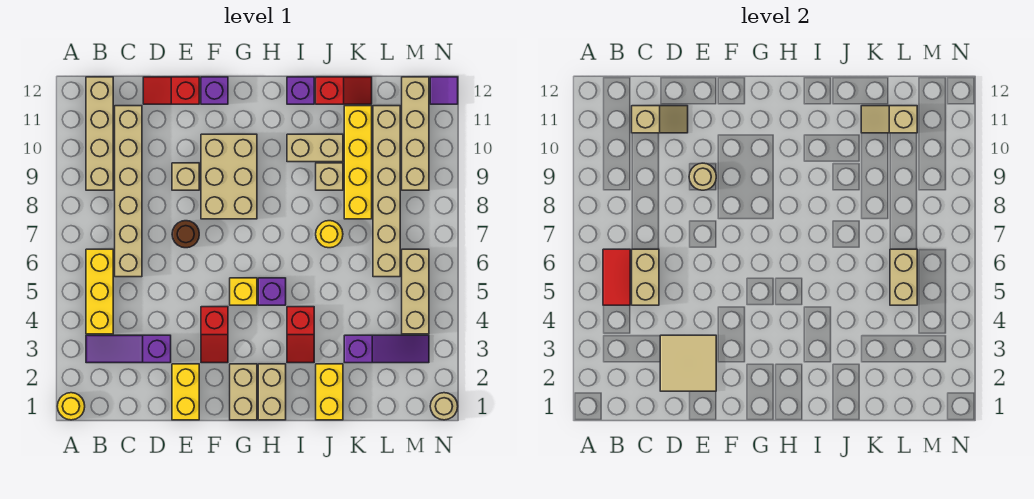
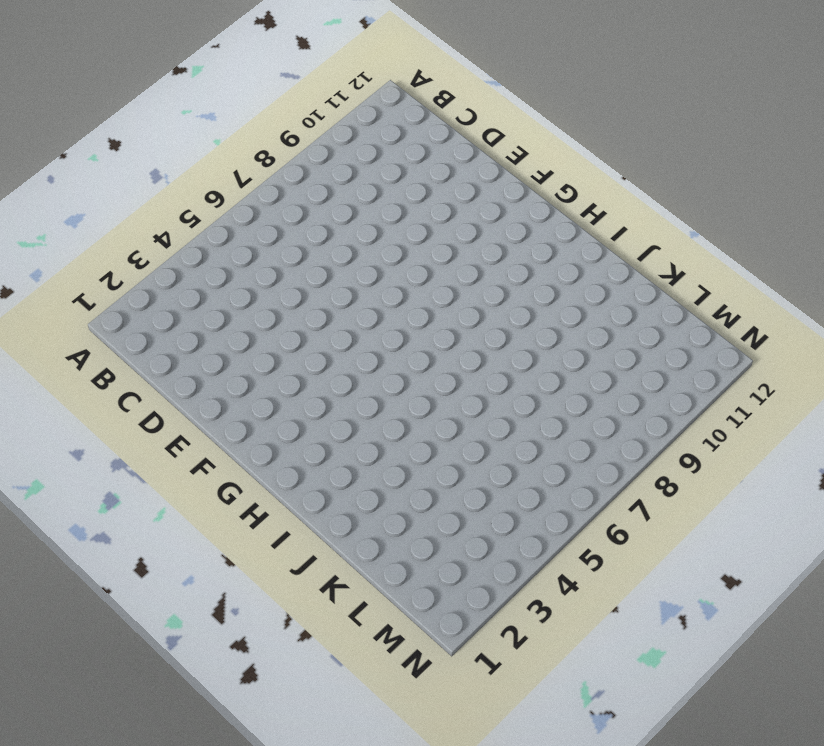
none -> yellow round brick A1 level 1
none -> purple slope B3:D3 level 1 top D
none -> yellow brick B4:B6 level 1
none -> tan brick B9:B12 level 1

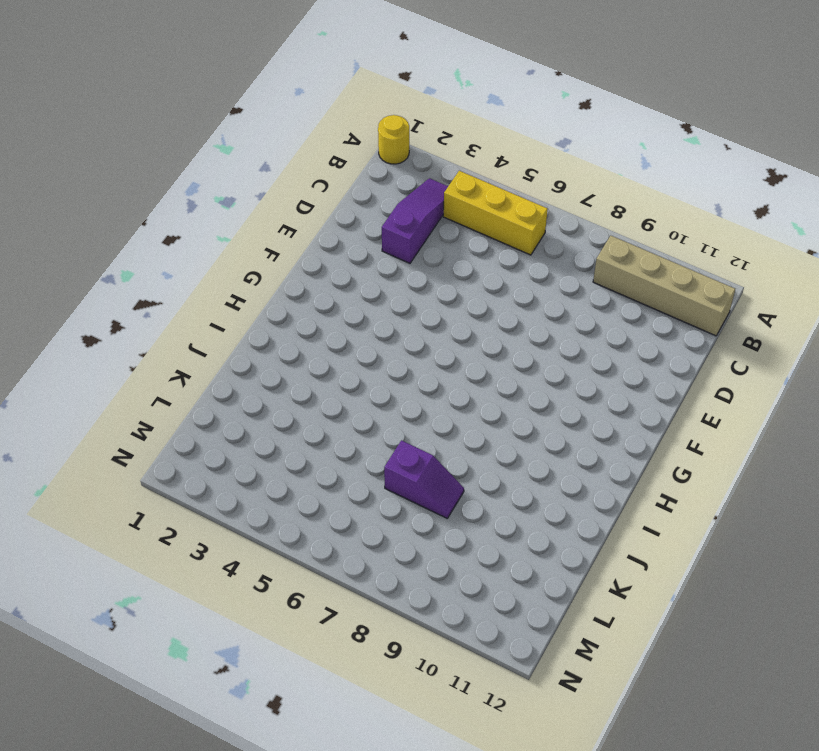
purple slope K7:K8 level 1 top 7 -> yellow brick K8:K11 level 1
none -> tan brick C6:C11 level 1
none -> red slope D12:E12 level 1 top E
none -> yellow brick E1:E2 level 1
none -> brown round brick E7 level 1

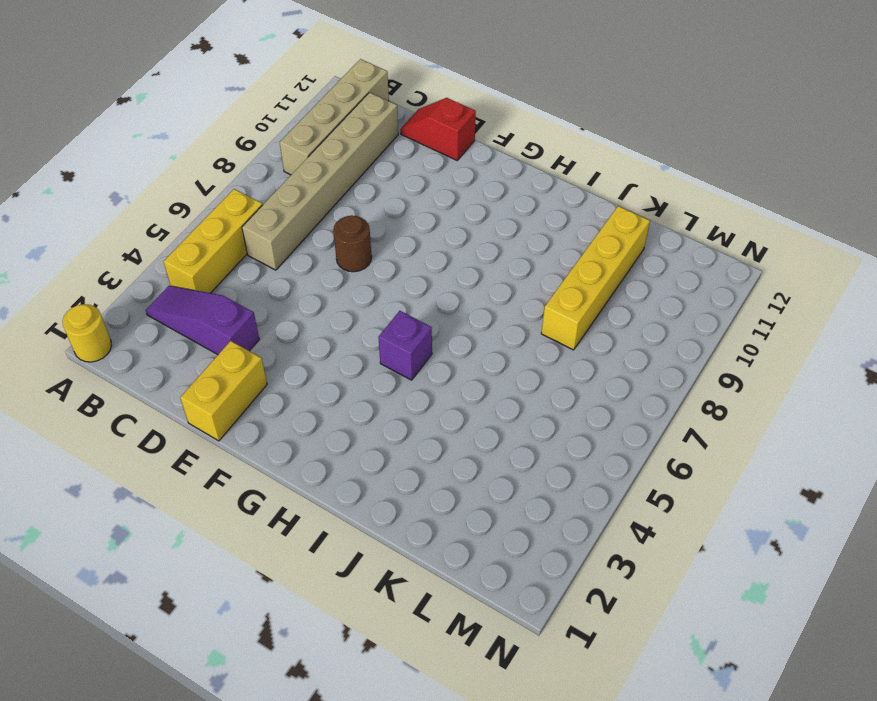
none -> tan brick E9 level 1
none -> red slope F3:F4 level 1 top 4
none -> tan brick F8:G10 level 1
none -> purple brick F12 level 1

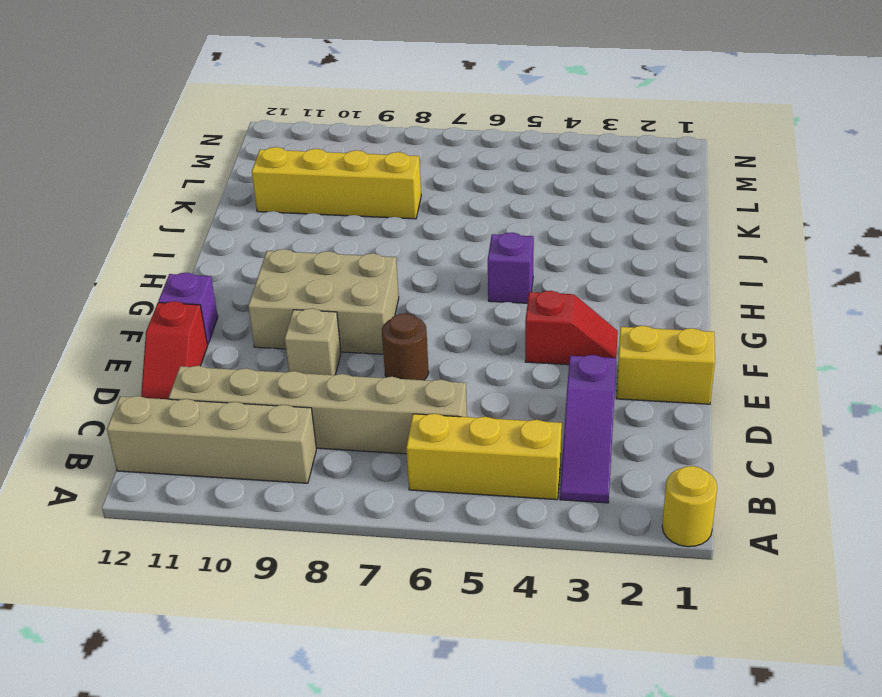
none -> tan brick G1:G2 level 1
none -> yellow brick G5 level 1
none -> tan brick H1:H2 level 1
none -> red slope I3:I4 level 1 top 4

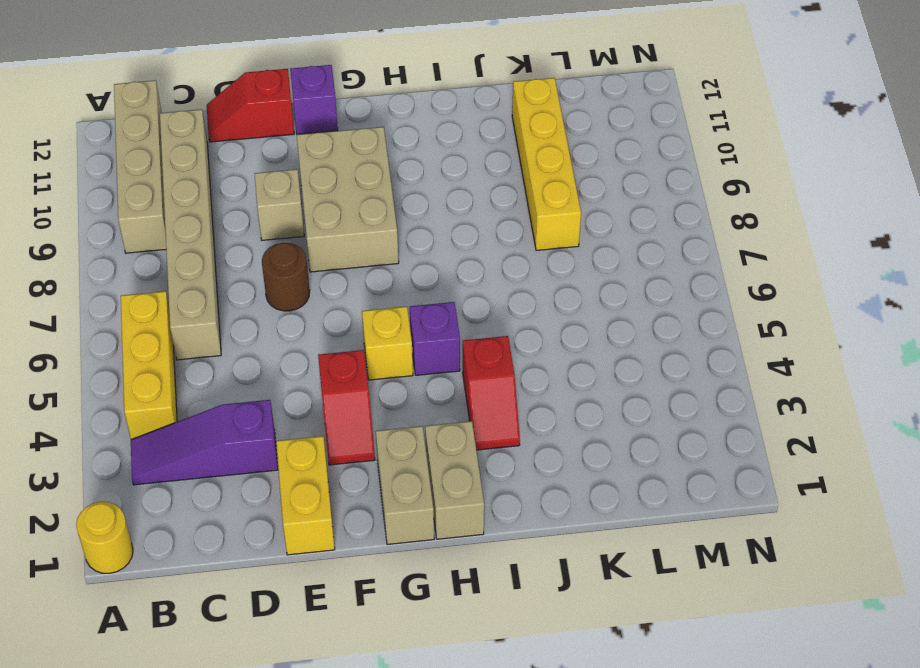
none -> tan brick I10:J10 level 1
none -> purple brick I12 level 1
none -> yellow brick J1:J2 level 1
none -> yellow round brick J7 level 1

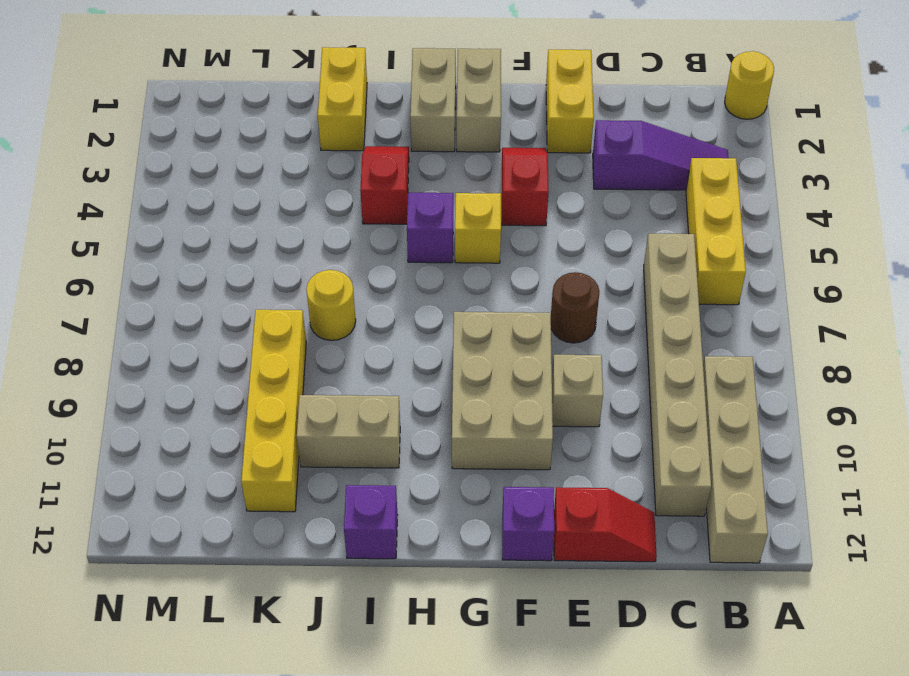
none -> tan brick J9 level 1
none -> red slope J12:K12 level 1 top J
none -> purple slope K3:M3 level 1 top K
none -> tan brick L6:L11 level 1

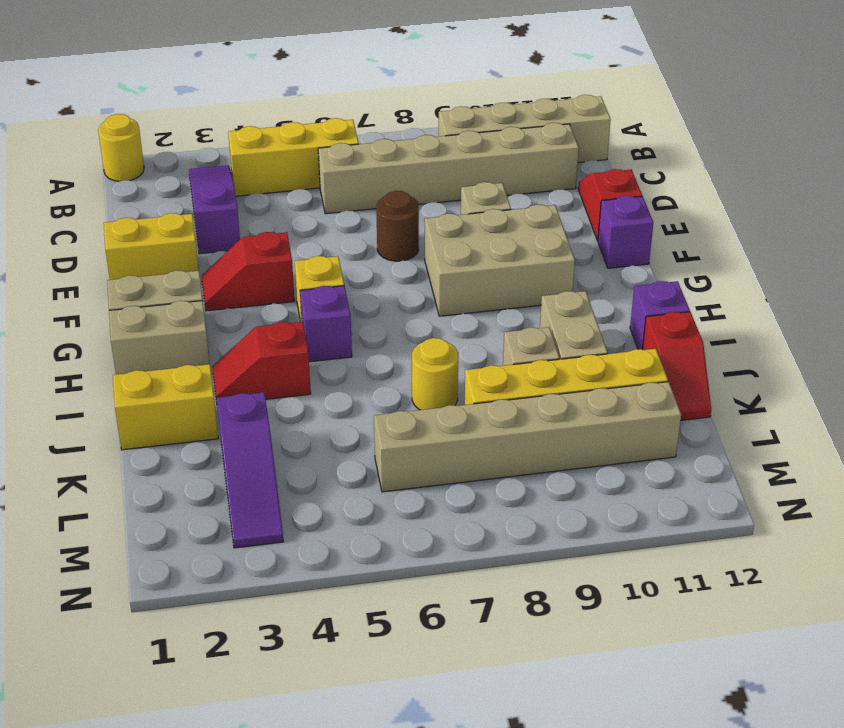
none -> tan brick M4:M6 level 1
none -> tan brick M9:M12 level 1
none -> tan round brick N1 level 1
none -> purple tile N12 level 1

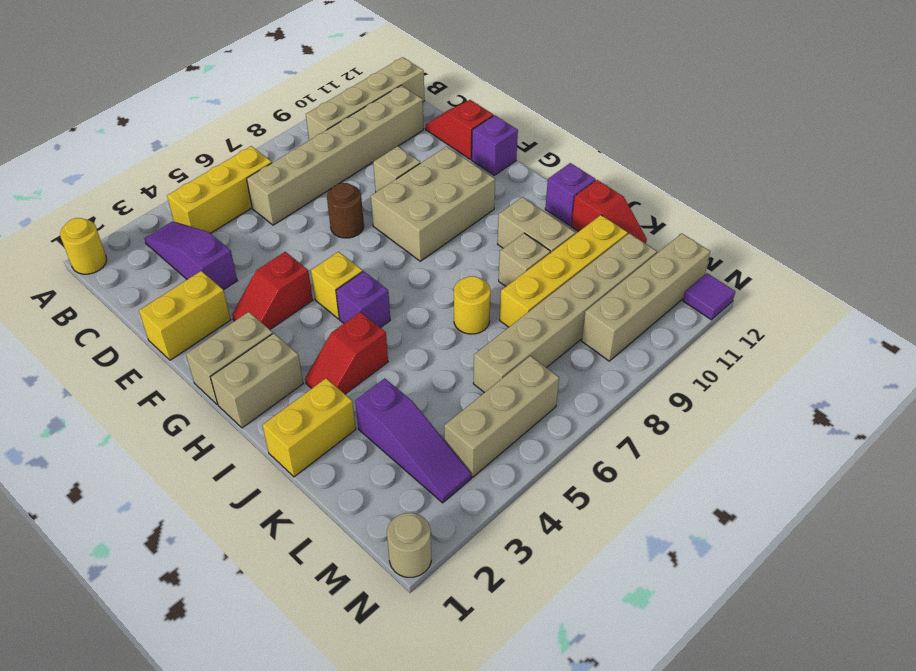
none -> red tile B5:B6 level 2
none -> tan brick C5:C6 level 2
none -> tan slope C11:D11 level 2 top C
none -> tan tile D2:E3 level 2

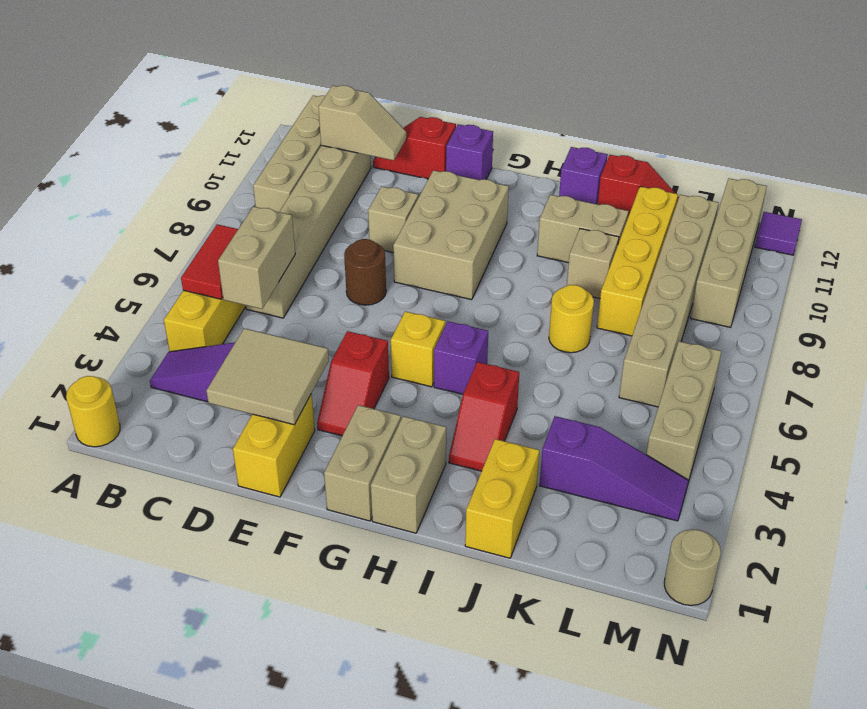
none -> tan round brick E9 level 2
none -> tan slope K11:L11 level 2 top L
none -> tan brick L5:L6 level 2

